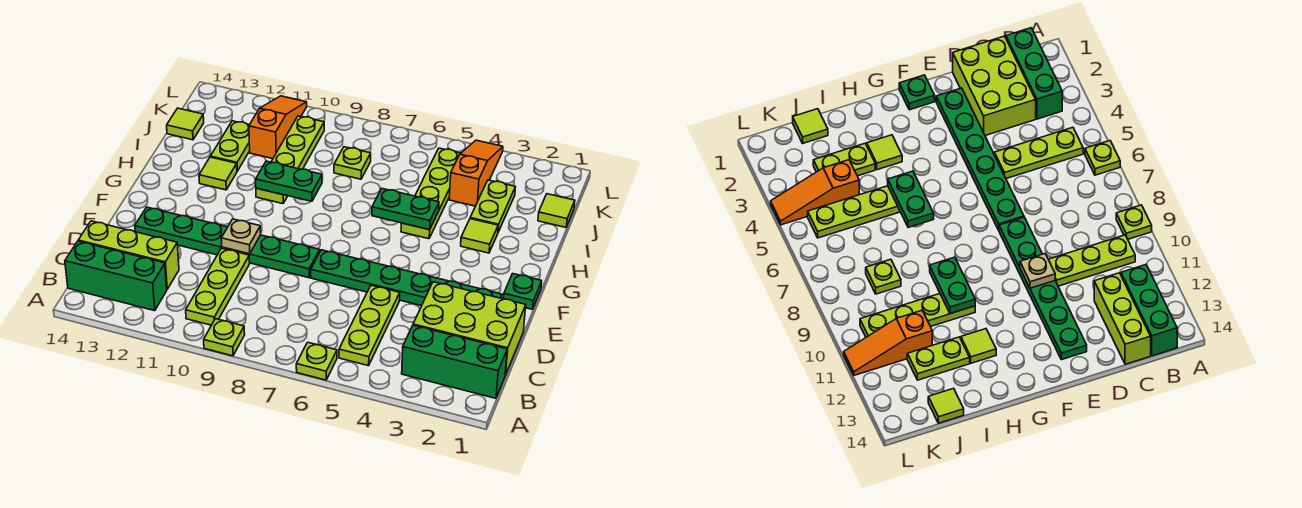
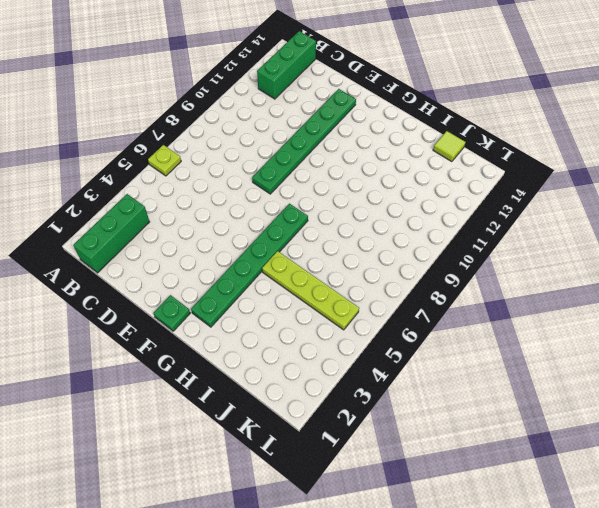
green plate G2:G7 level 1 -> green plate E2:E7 level 1
none -> lime plate A9 level 1
none -> lime plate B5:D5 level 1
none -> lime plate B10:D10 level 1

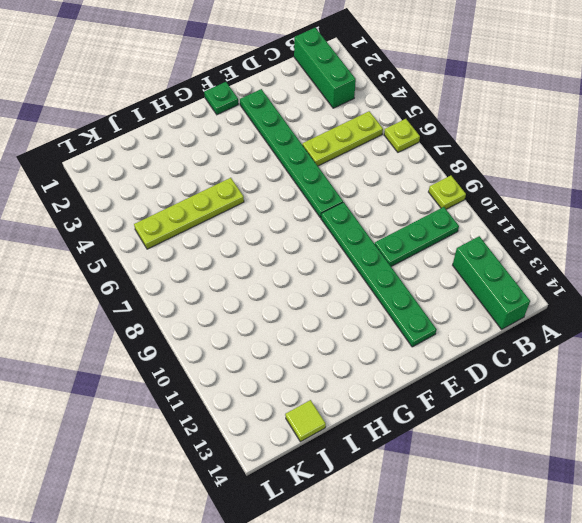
green plate B10:D10 level 1 -> lime plate B10:D10 level 1
none -> lime brick C1:D3 level 1
none -> lime brick C12:C14 level 1
none -> lime tile H3 level 1

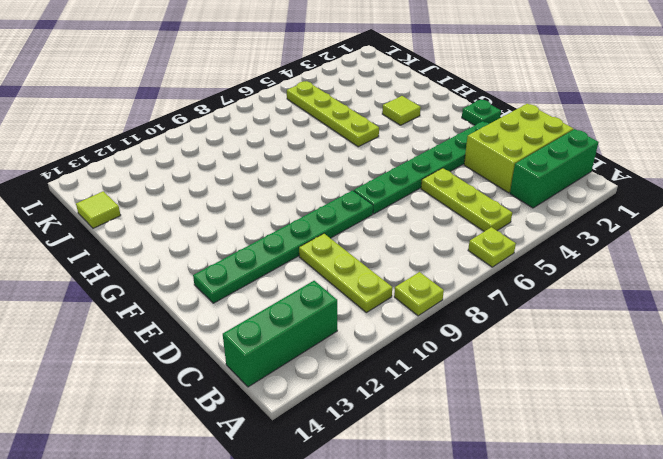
none -> lime brick C12:C14 level 1
none -> lime plate H10:K10 level 1
none -> lime tile H12 level 1

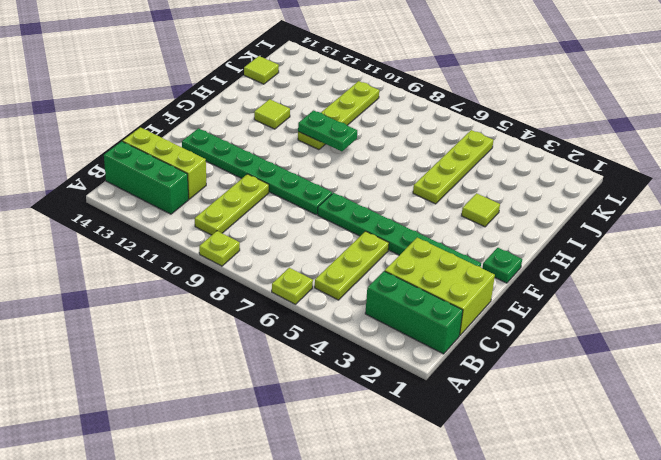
none -> lime plate I3:J3 level 1
none -> lime plate I12:J12 level 1
none -> lime tile J1 level 1

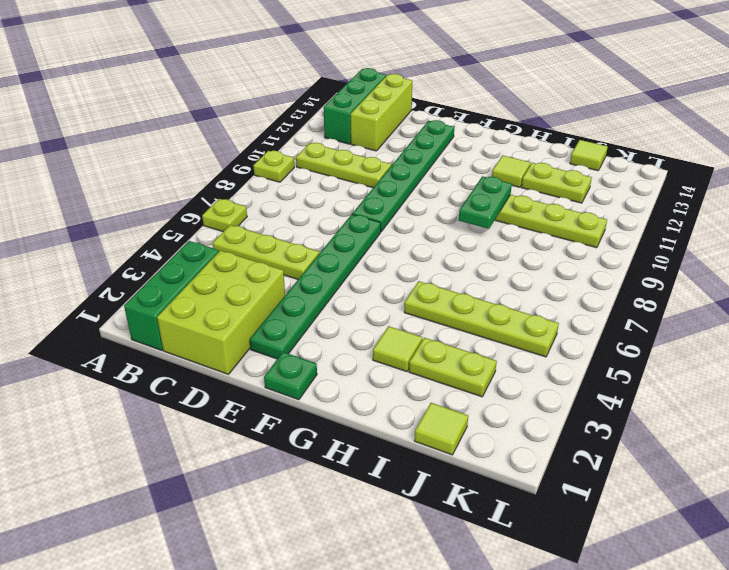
none -> orange slope J4:L4 level 1 top J
none -> lime plate J8 level 1
none -> orange slope J11:L11 level 1 top J

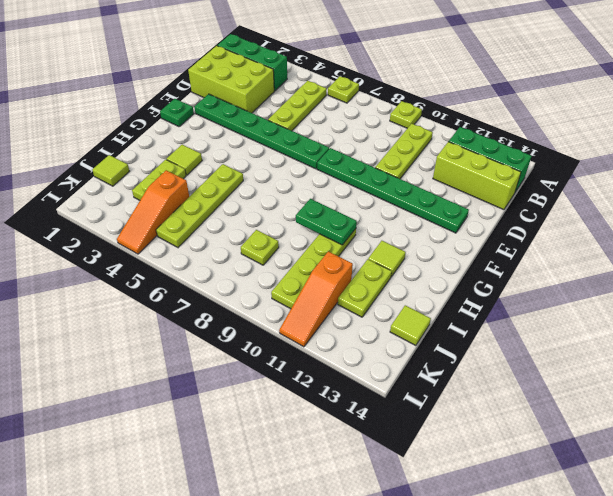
none -> tan plate E10 level 2
none -> green plate H5:H6 level 2

